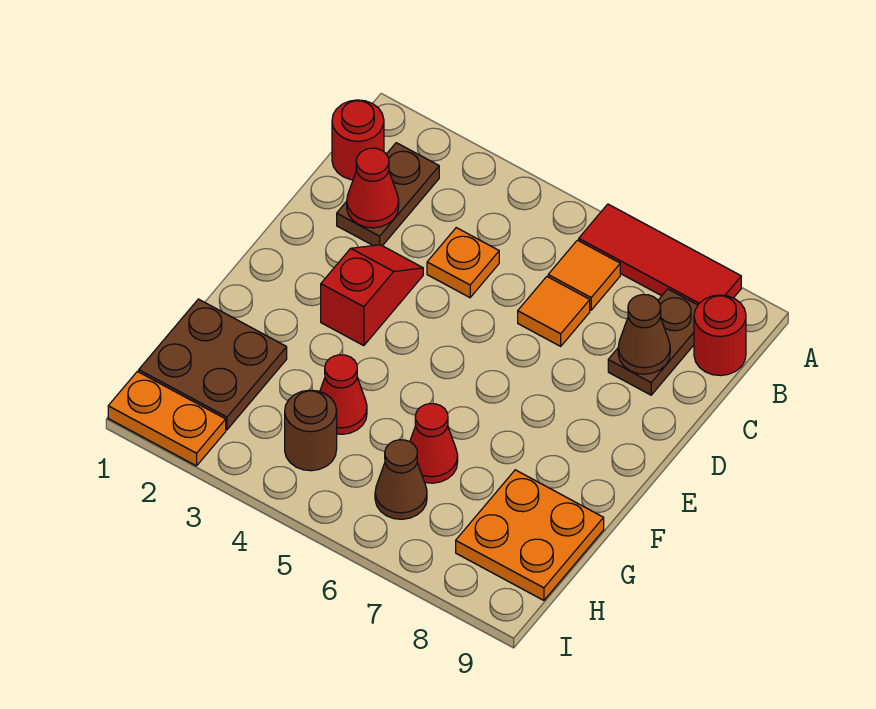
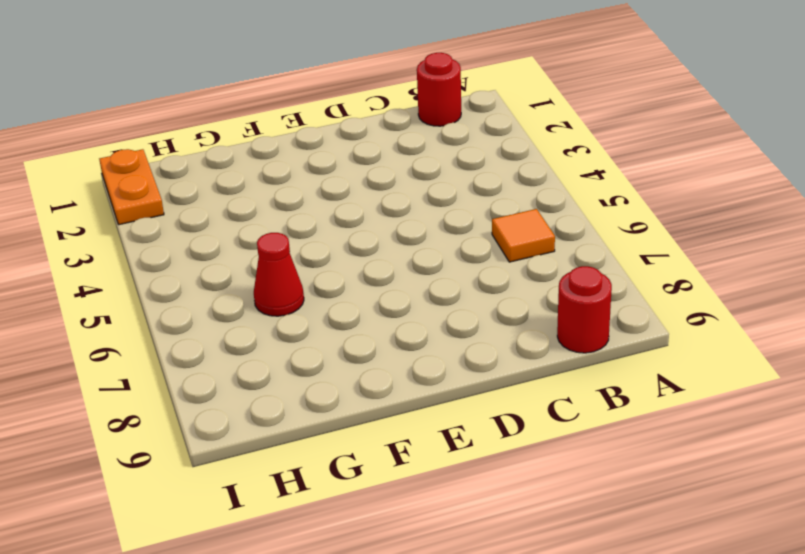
none -> red tile A6:A8 level 1
none -> brown plate B2:C2 level 1
none -> brown plate B8:C8 level 1

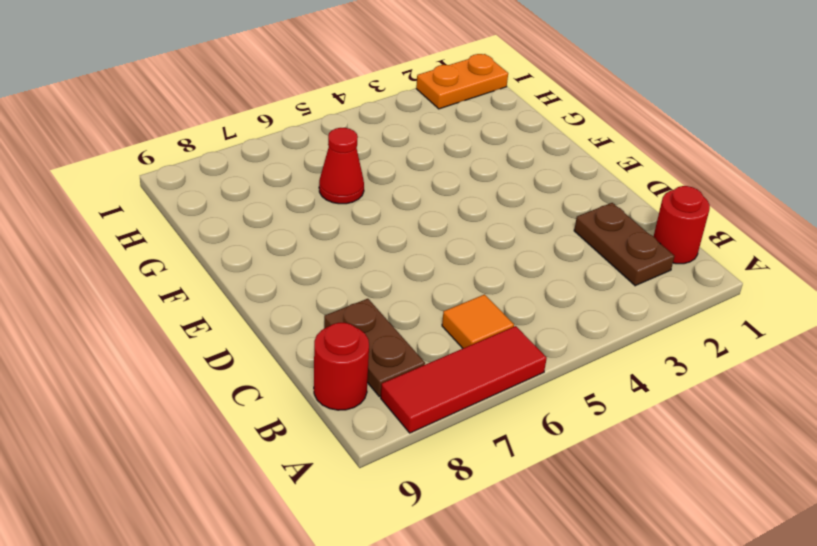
none -> orange plate C4 level 1
none -> orange tile C6 level 1
none -> red slope D3:E3 level 1 top E

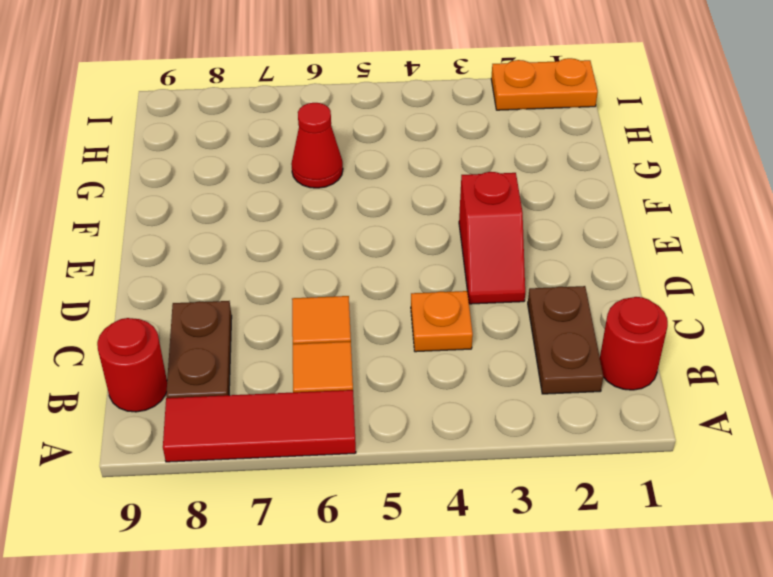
none -> brown plate G1:H2 level 1
none -> red cone G4 level 1
none -> orange plate G8:H9 level 1

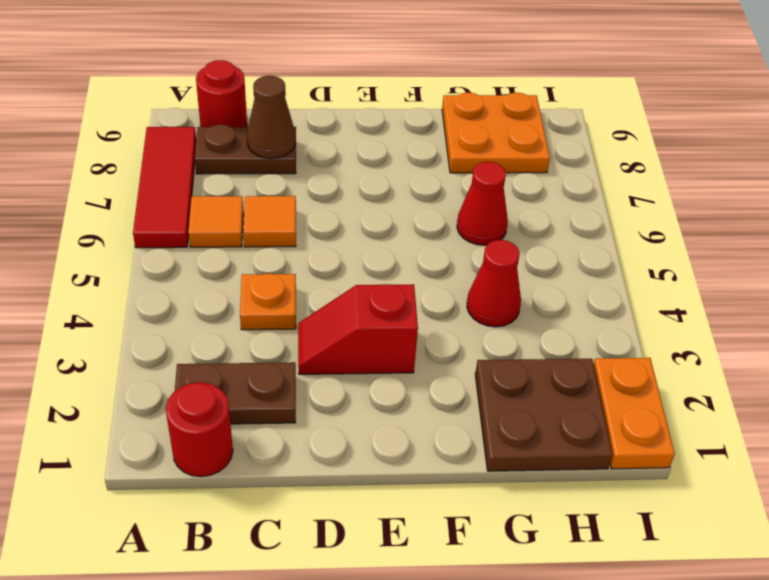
none -> brown round brick H4 level 1
none -> brown cone H6 level 1
none -> red cone C2 level 2

